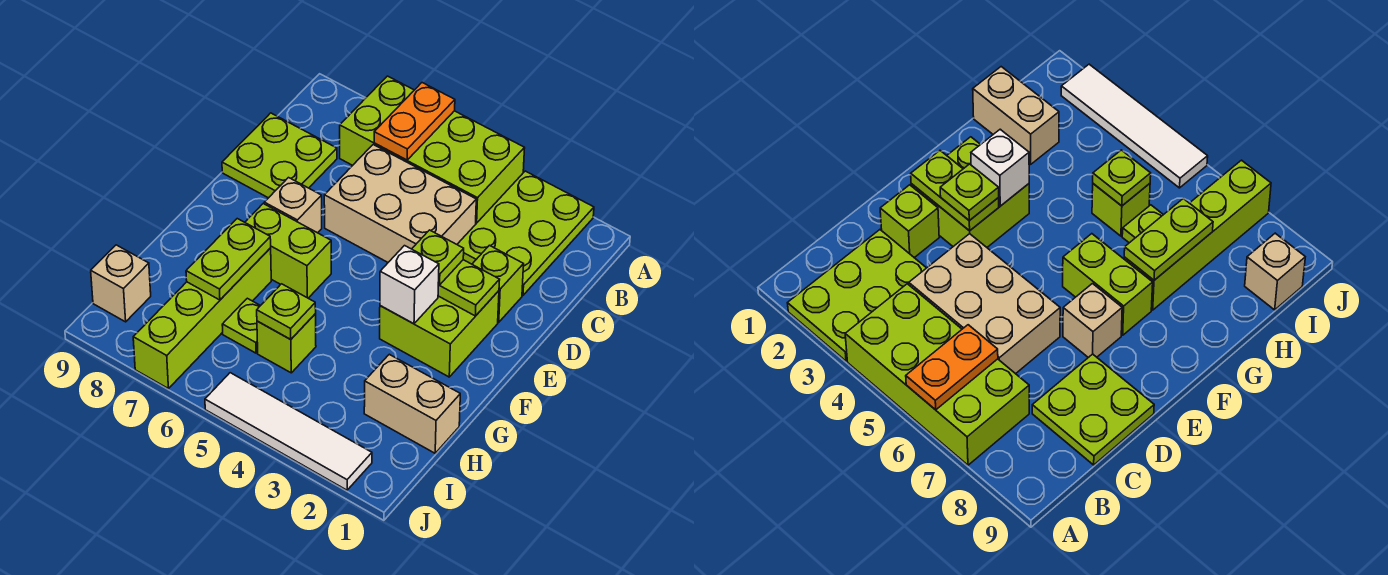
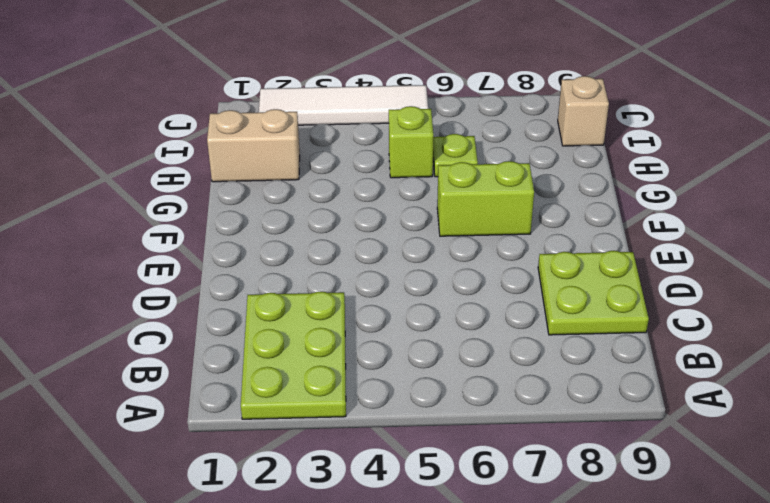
none -> lime brick A4:B7 level 1
none -> tan brick C4:D6 level 1
none -> lime brick D2 level 1

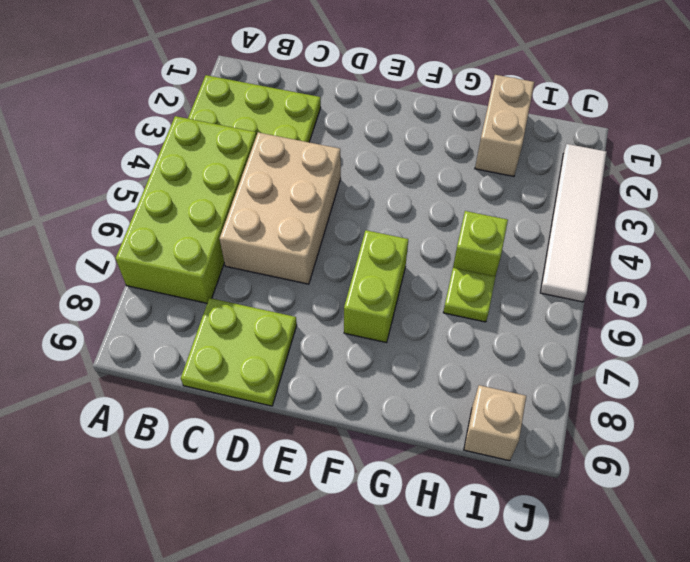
none -> lime brick D2 level 1
none -> lime brick E2:F3 level 1
none -> tan brick E7 level 1

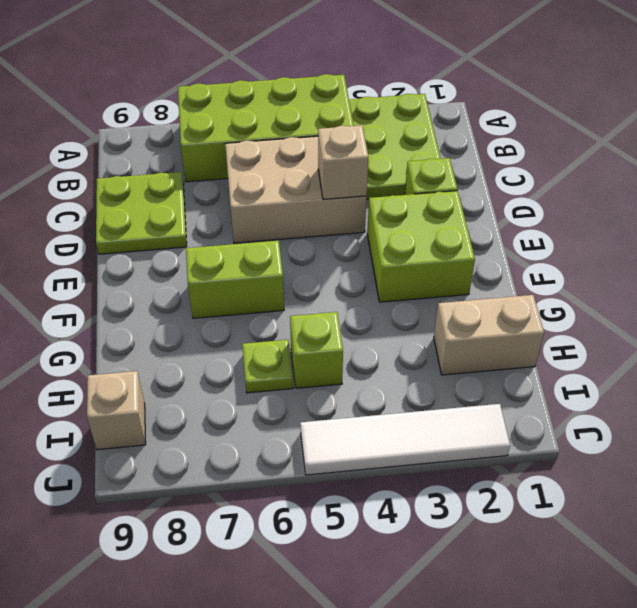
tan brick D4 level 2 -> tan brick E7 level 1
none -> lime brick G7:J7 level 1
none -> orange plate A6:B6 level 2
none -> lime plate E2:E3 level 2

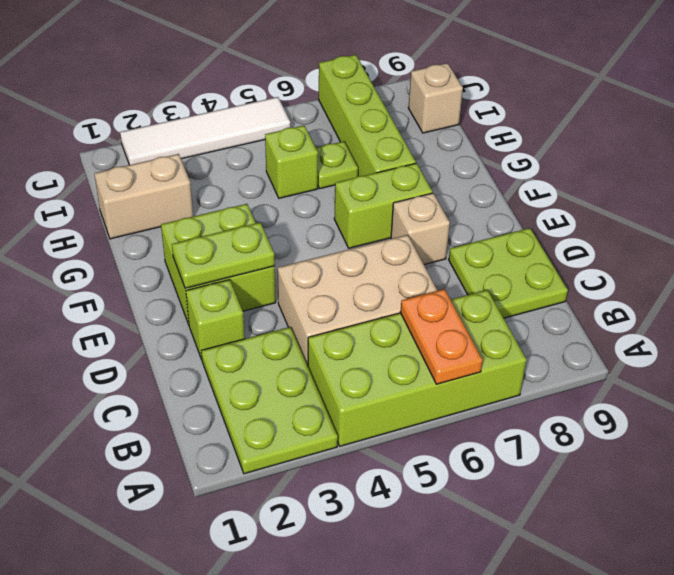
none -> white brick F3 level 2
none -> lime plate G7:H7 level 2
none -> lime plate H5 level 2

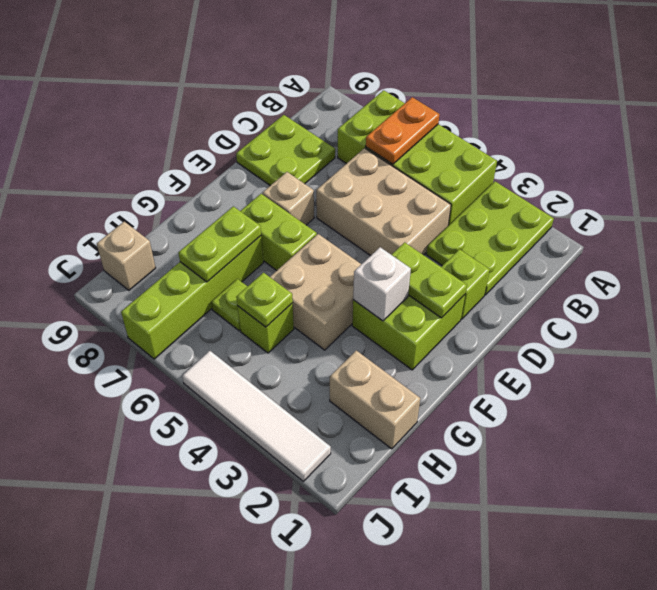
tan brick F4:G5 level 1 -> none
none -> lime plate E3 level 3

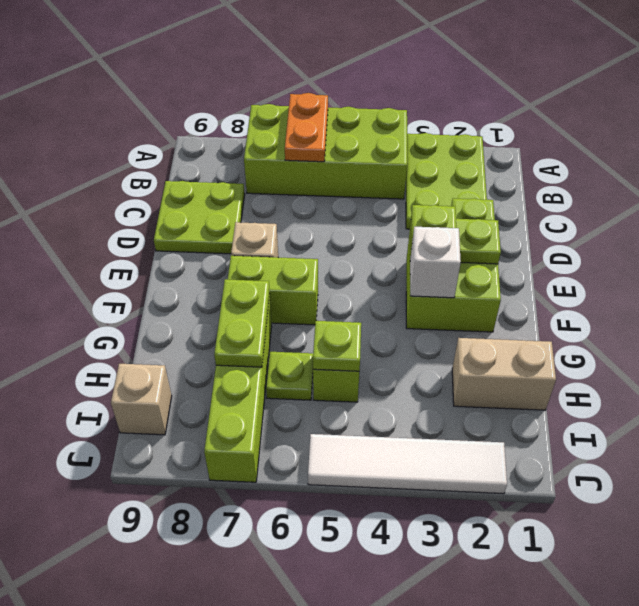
none -> tan brick C4:D6 level 1

